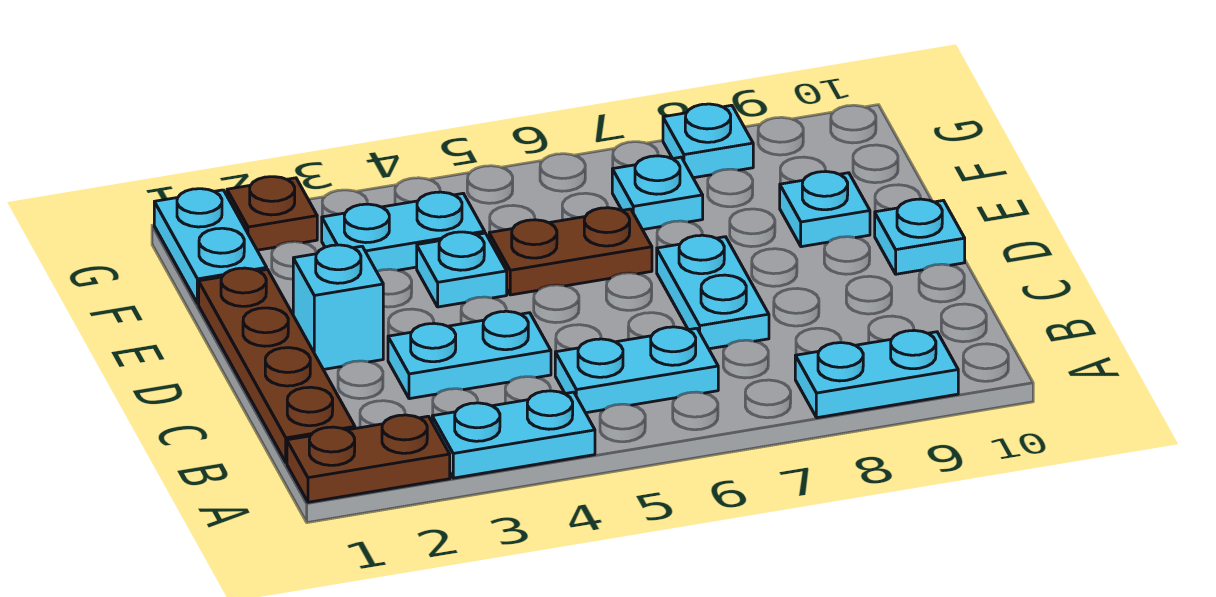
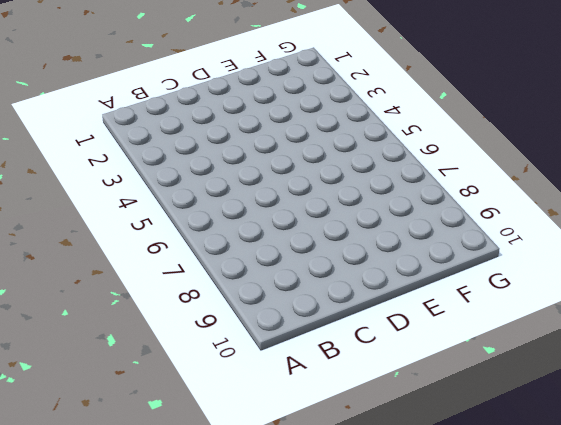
none -> brown plate A1:A2 level 1
none -> cyan plate A3:A4 level 1
none -> cyan plate A8:A9 level 1

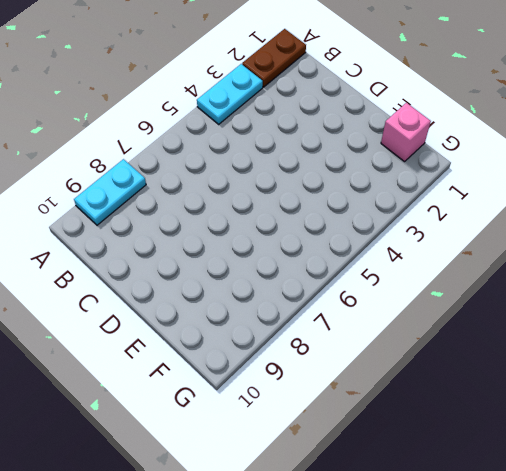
pink brick F1 level 1 -> cyan plate F1:G1 level 1
none -> brown plate B1:E1 level 1
none -> cyan plate B5:B6 level 1
none -> cyan plate C3:C4 level 1

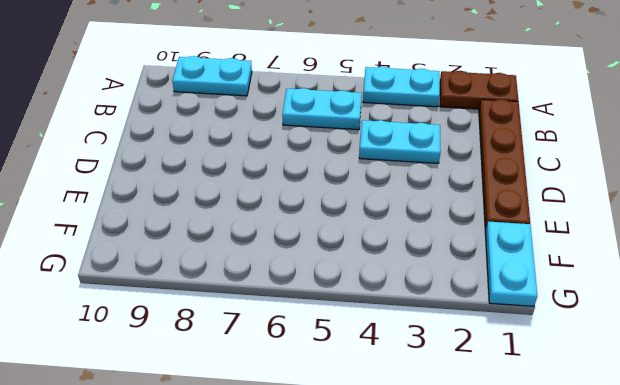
none -> cyan plate C7:D7 level 1
none -> cyan brick D2 level 1
none -> cyan plate D10 level 1

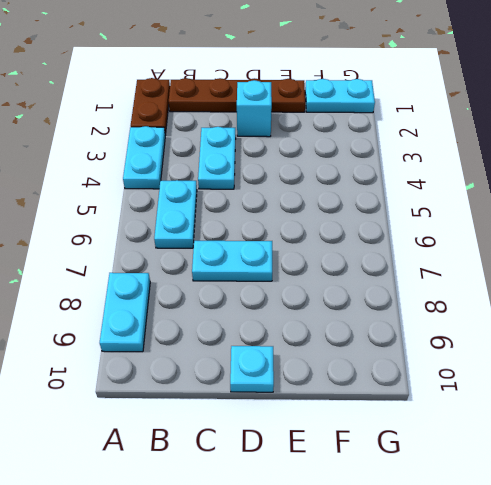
none -> cyan plate E4 level 1
none -> brown plate E5:E6 level 1
none -> cyan plate E9 level 1

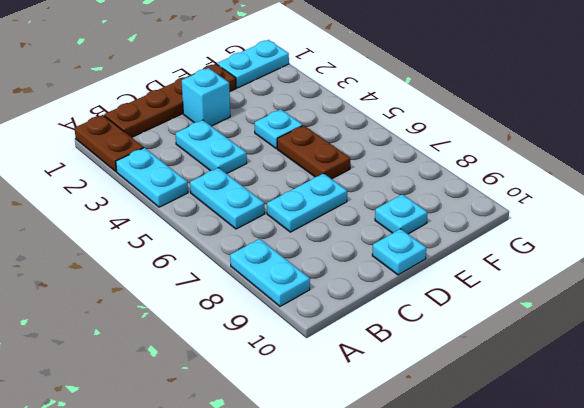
none -> cyan plate F3:F4 level 1
none -> cyan plate F7 level 1
none -> brown plate G2 level 1

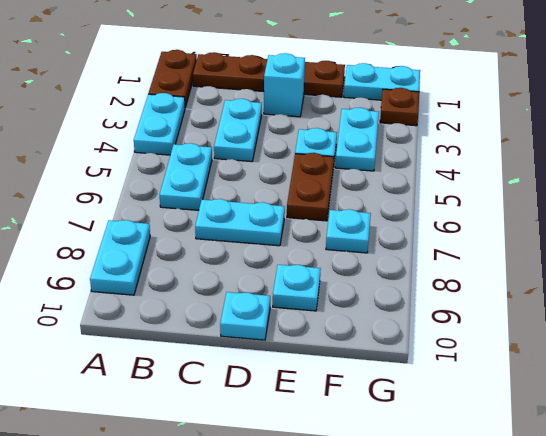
none -> cyan plate G8 level 1

